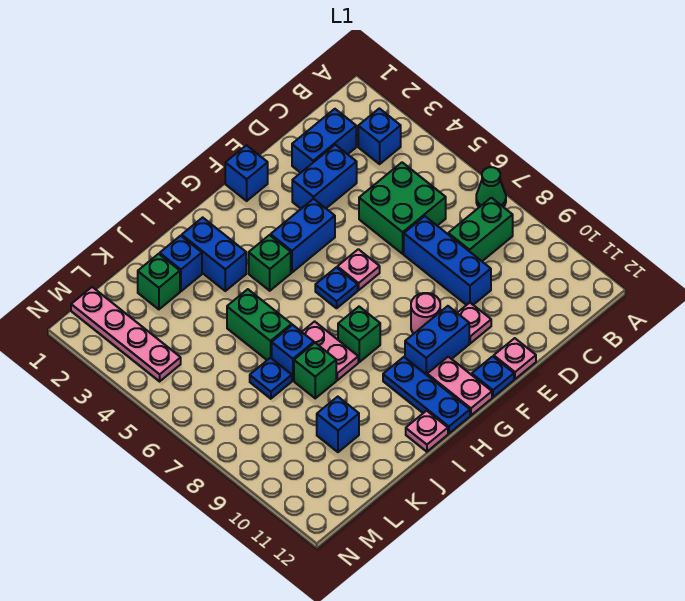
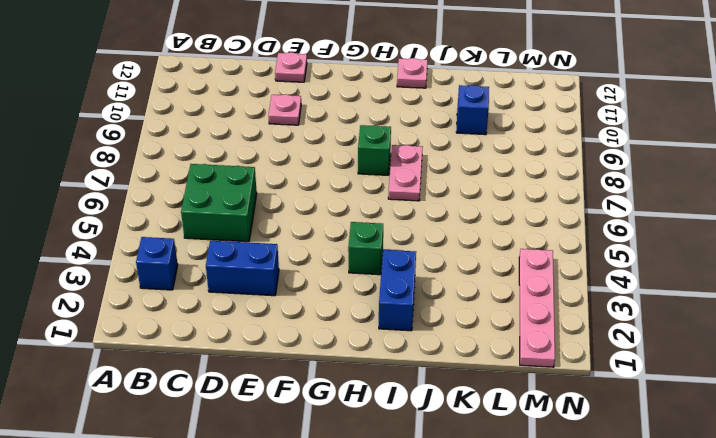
none -> green cone A7 level 1
none -> green brick B8:C8 level 1
none -> blue brick C2:D2 level 1
none -> blue brick D7:D9 level 1

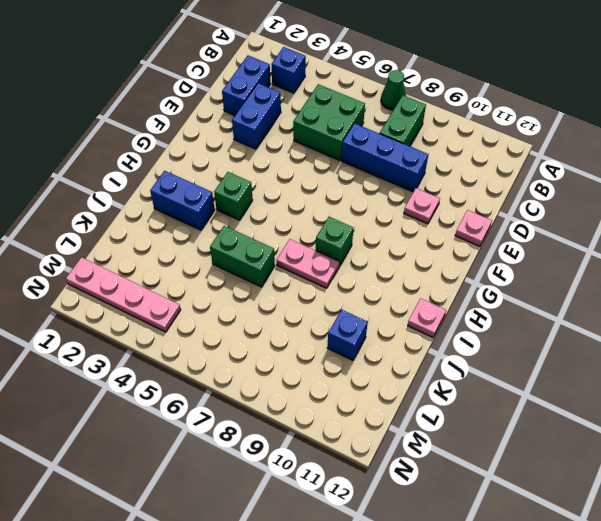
none -> blue brick F1 level 1
none -> blue brick F4:G4 level 1
none -> pink plate F6 level 1
none -> pink round brick F9 level 1

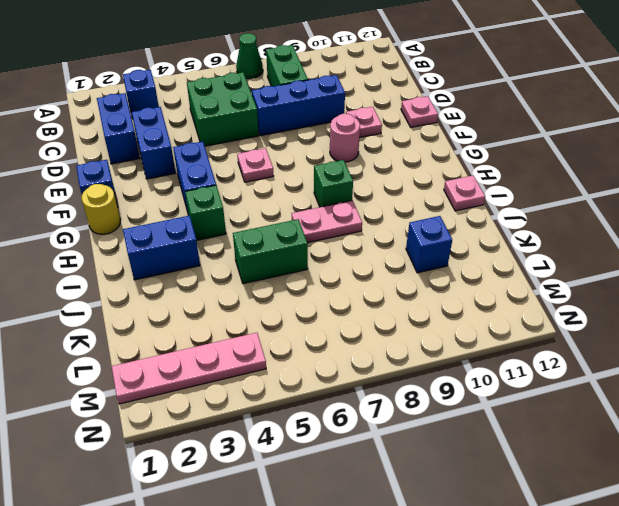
yellow round brick G1 level 1 -> none
none -> blue brick F10:G10 level 1
none -> blue plate F12 level 1
none -> blue plate G6 level 1
none -> pink plate G11:G12 level 1

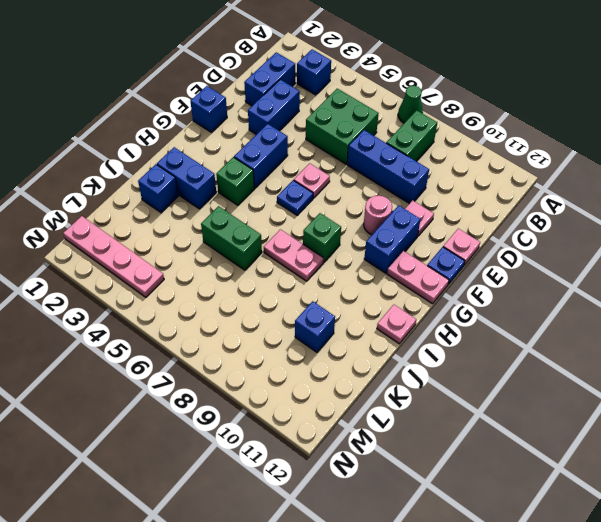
none -> blue plate H10:H12 level 1
none -> blue brick J7 level 1
none -> green brick J8 level 1
none -> green brick K2 level 1

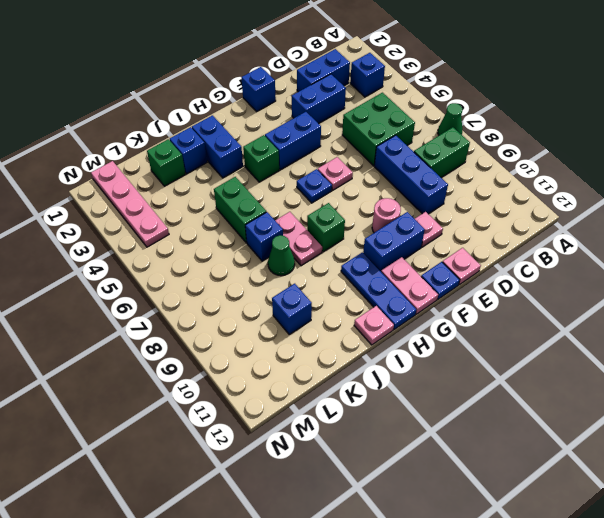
green cone J8 level 1 -> green brick J8 level 1
none -> blue plate K7 level 1

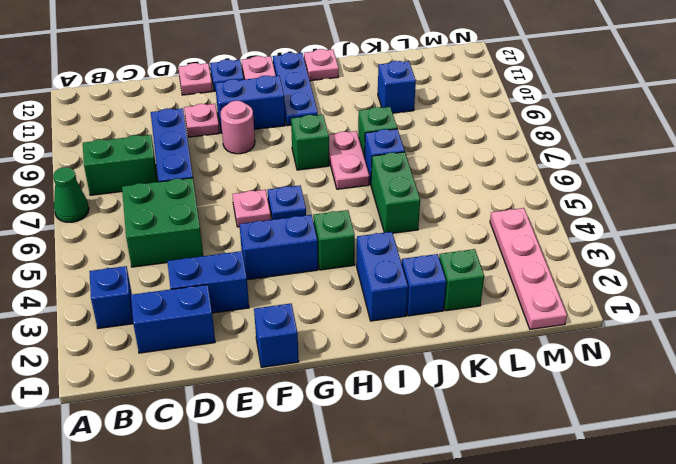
none -> blue plate K7 level 1

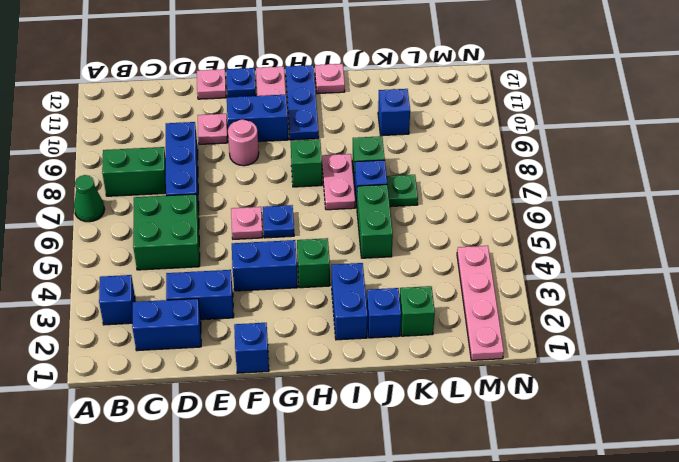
green plate K7 level 1 -> blue plate K7 level 1

